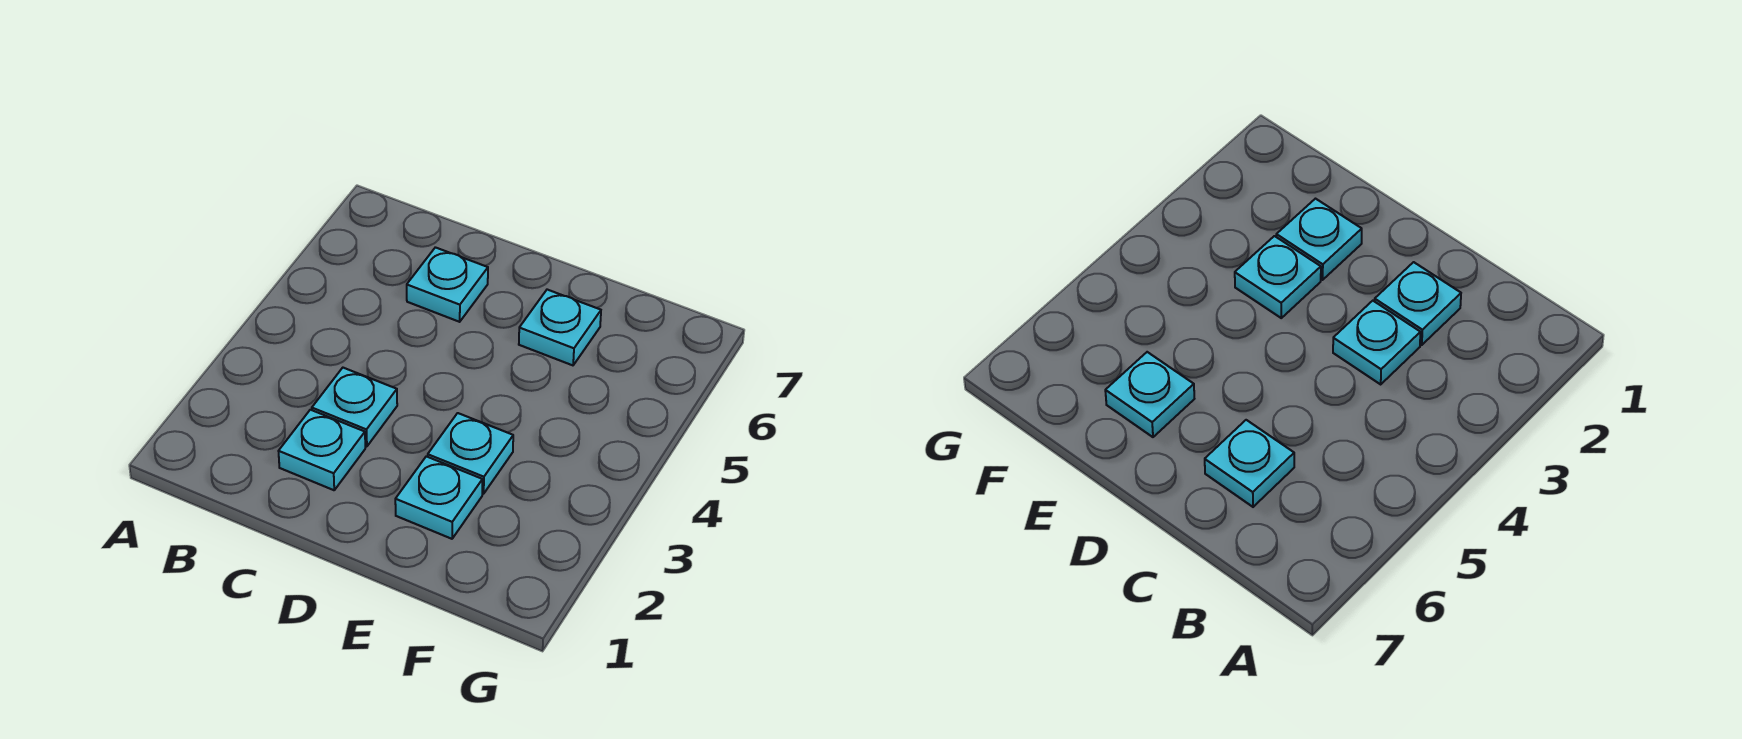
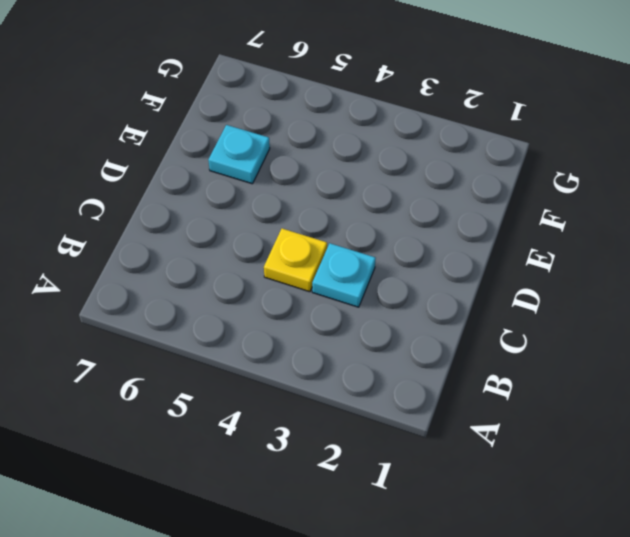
yellow plate C4 level 1 -> none
none -> cyan plate C2 level 1
none -> cyan plate C6 level 1

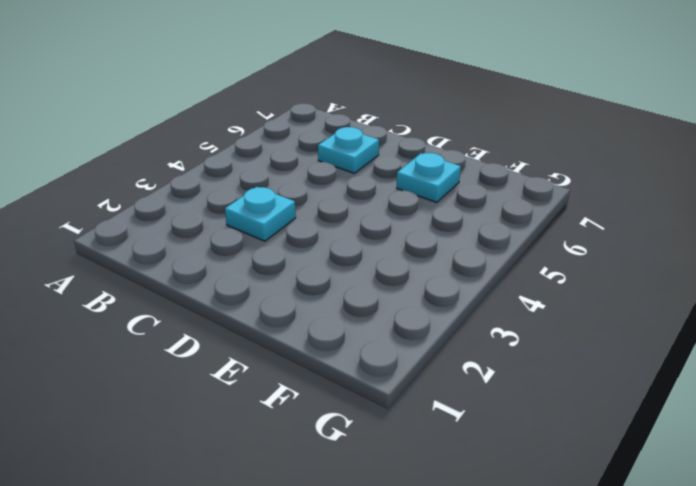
none -> cyan plate C2 level 1
none -> cyan plate E2 level 1

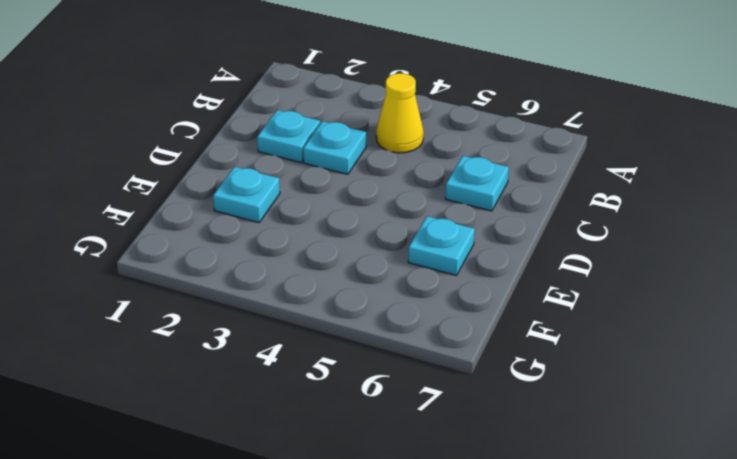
yellow cone B4 level 1 -> none
none -> cyan plate E3 level 1

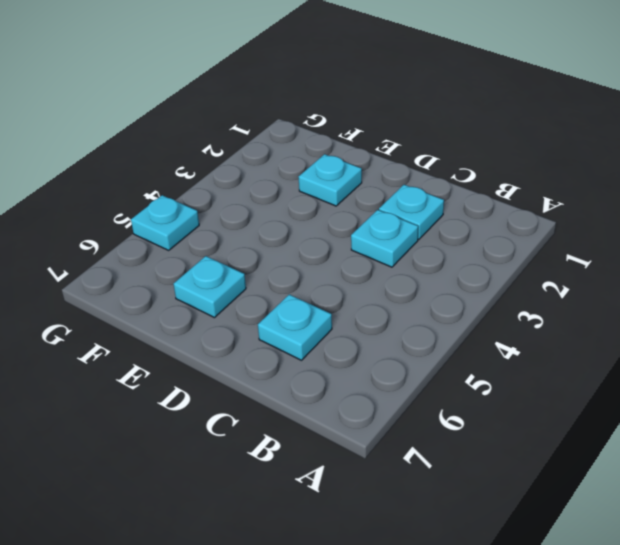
cyan plate G5 level 1 -> cyan plate E3 level 1

